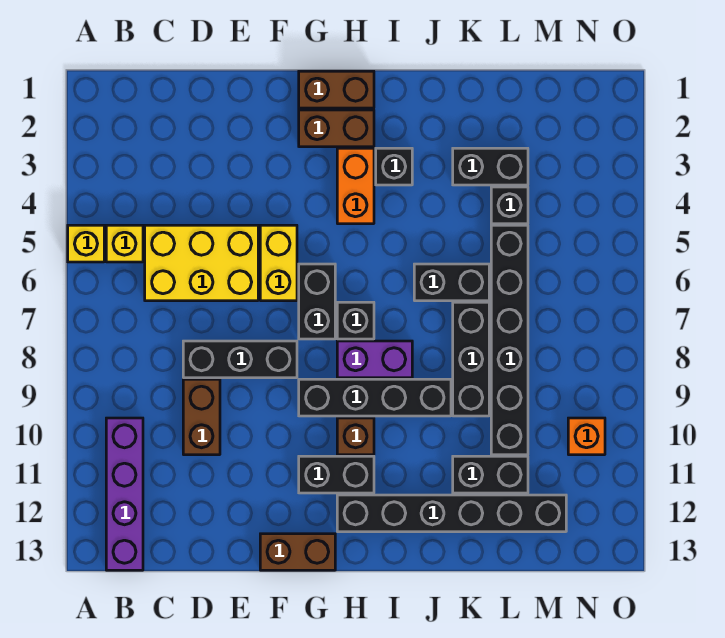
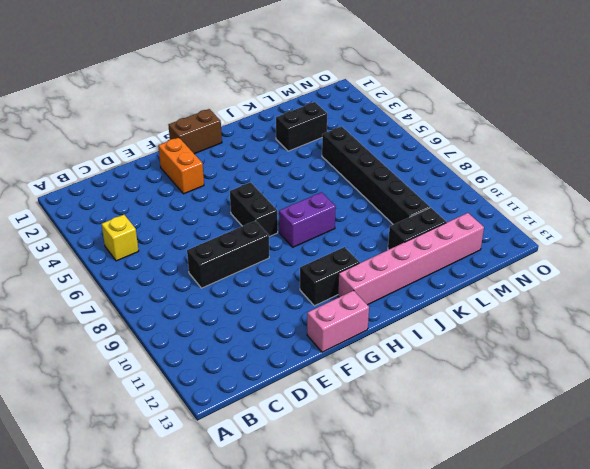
orange brick F2:F3 level 1 -> orange brick H3:H4 level 1
pink brick F13:G13 level 1 -> brown brick F13:G13 level 1
pink brick H12:M12 level 1 -> black brick H12:M12 level 1
none -> yellow brick A5 level 1
none -> purple brick B10:B13 level 1
none -> yellow brick C5:E6 level 1

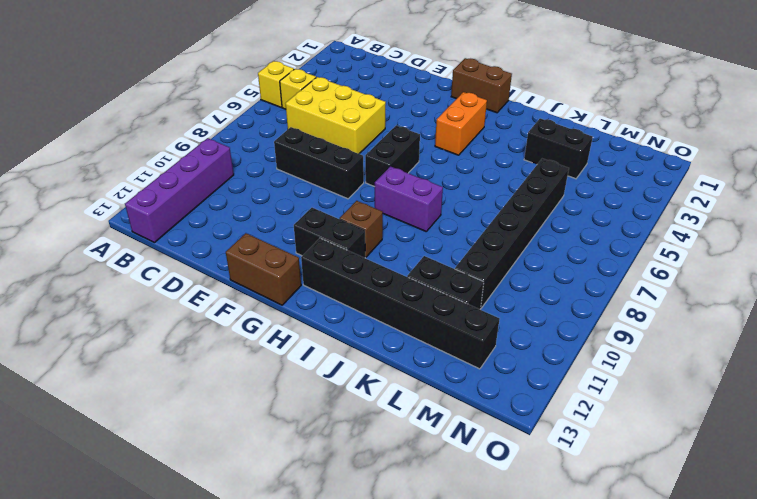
none -> brown brick D9:D10 level 1
none -> yellow brick F5:F6 level 1
none -> brown brick G2:H2 level 1

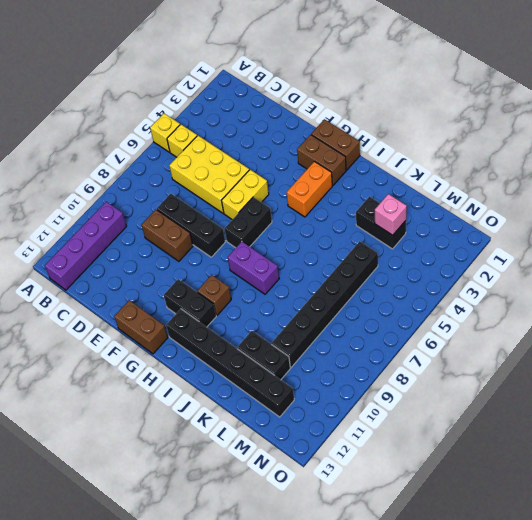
brown brick D9:E9 level 1 -> brown brick D9:D10 level 1
pink brick L3 level 2 -> none
none -> black brick G9:J9 level 1
none -> black brick H7 level 1
none -> black brick I3 level 1

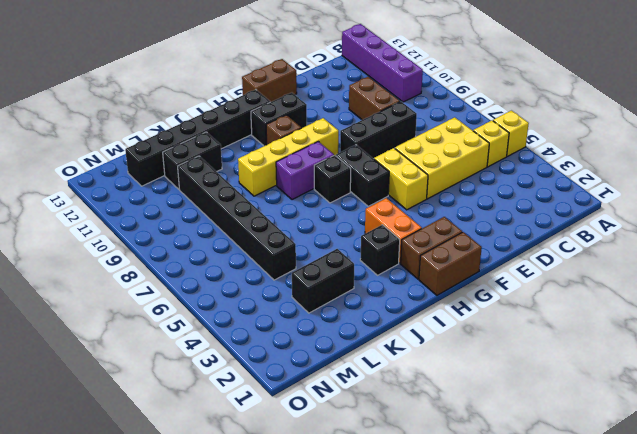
yellow brick G9:J9 level 1 -> black brick G9:J9 level 1
none -> black brick J6:K6 level 1
none -> black brick K7:K9 level 1
none -> black brick L4 level 1

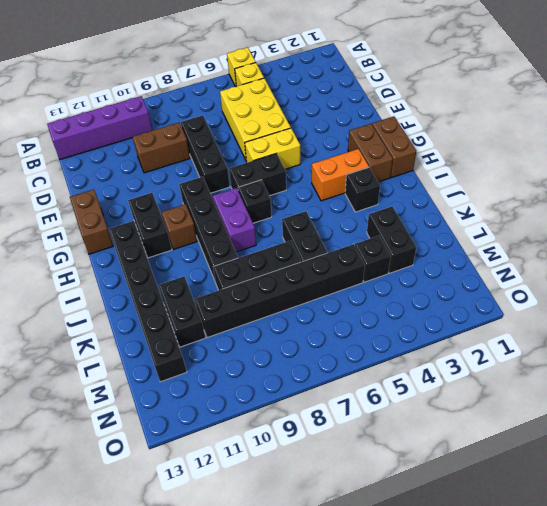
none -> orange brick N10 level 1

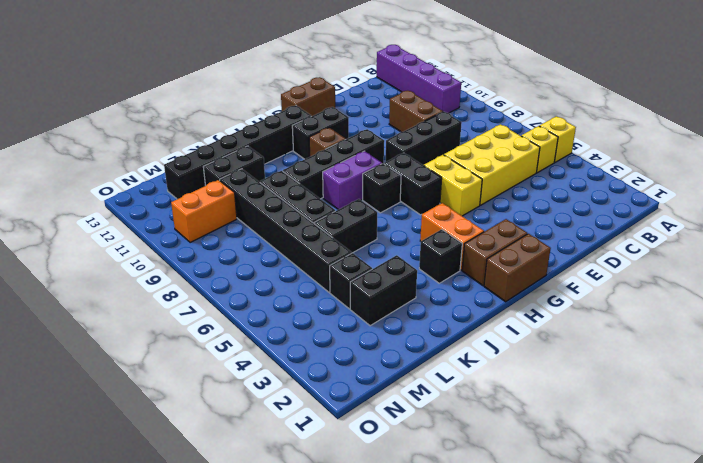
orange brick M10:N10 level 1 -> orange brick N10 level 1

